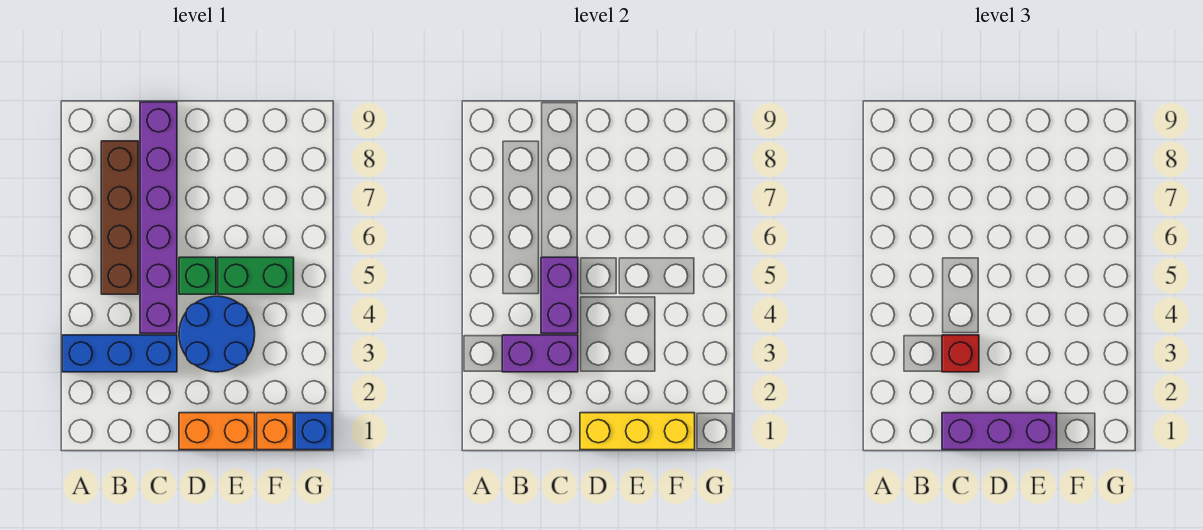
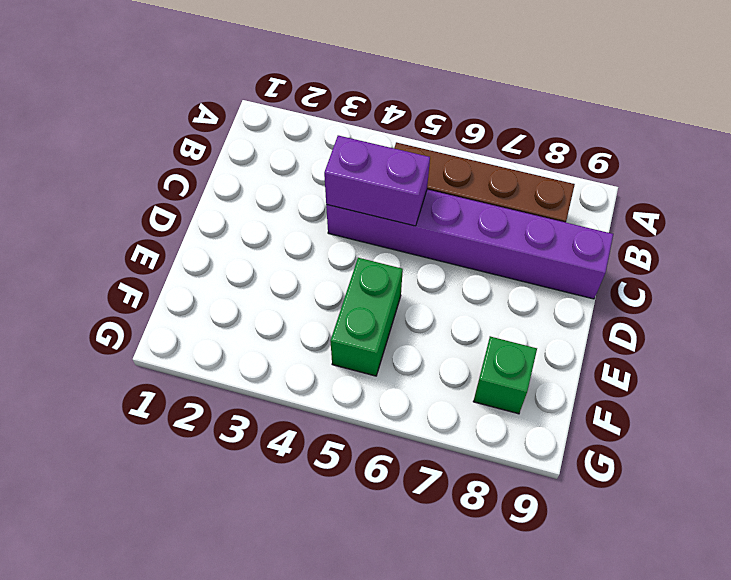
green brick F8 level 1 -> green brick D5 level 1
none -> blue brick A3:C3 level 1
none -> orange brick D1:E1 level 1
none -> blue round brick D3:E4 level 1

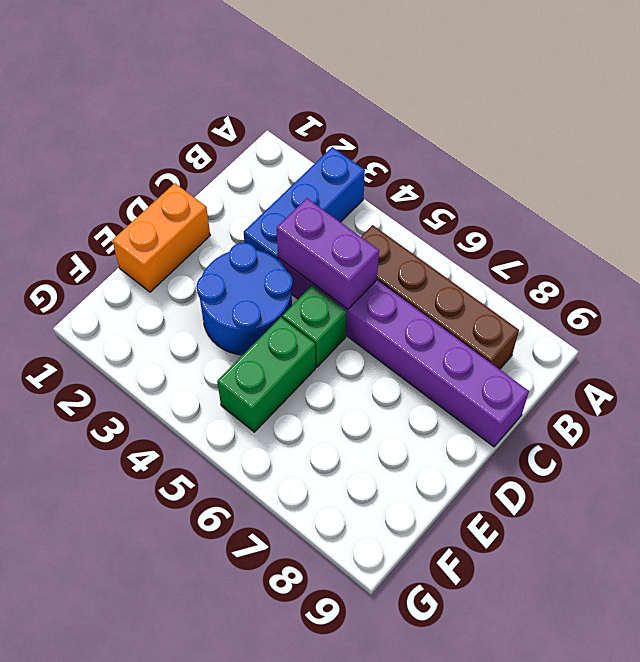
none -> orange brick F1 level 1
none -> blue brick G1 level 1
none -> purple brick B3:C3 level 2

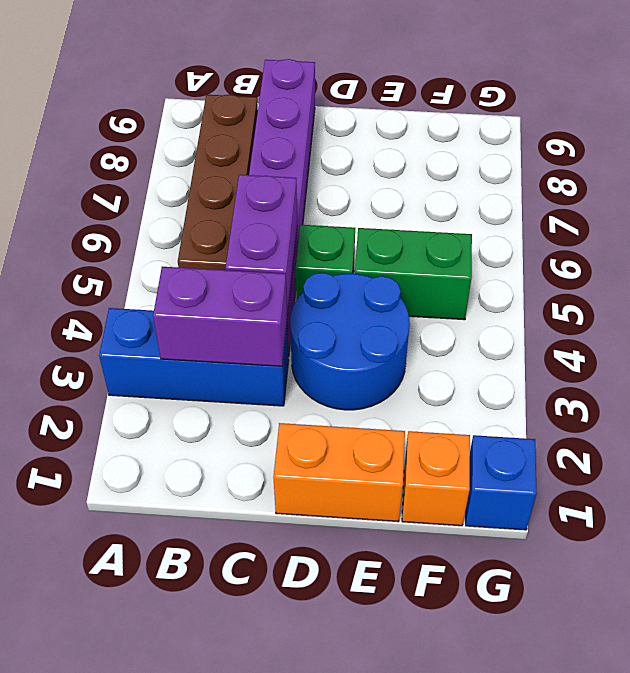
none -> yellow brick D1:F1 level 2
none -> purple brick C1:E1 level 3
none -> red brick C3 level 3

